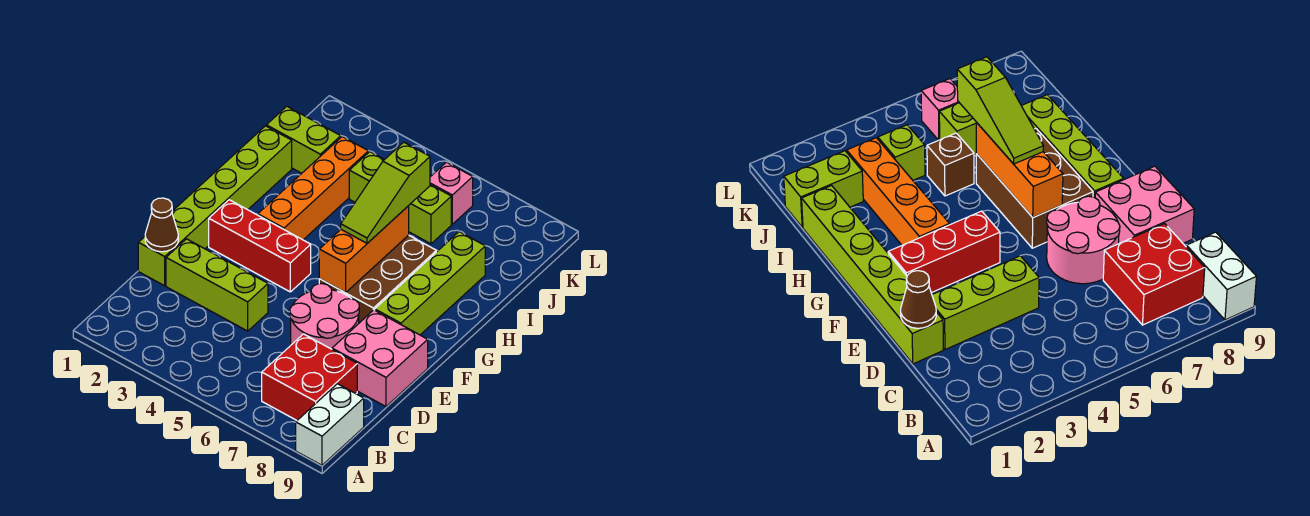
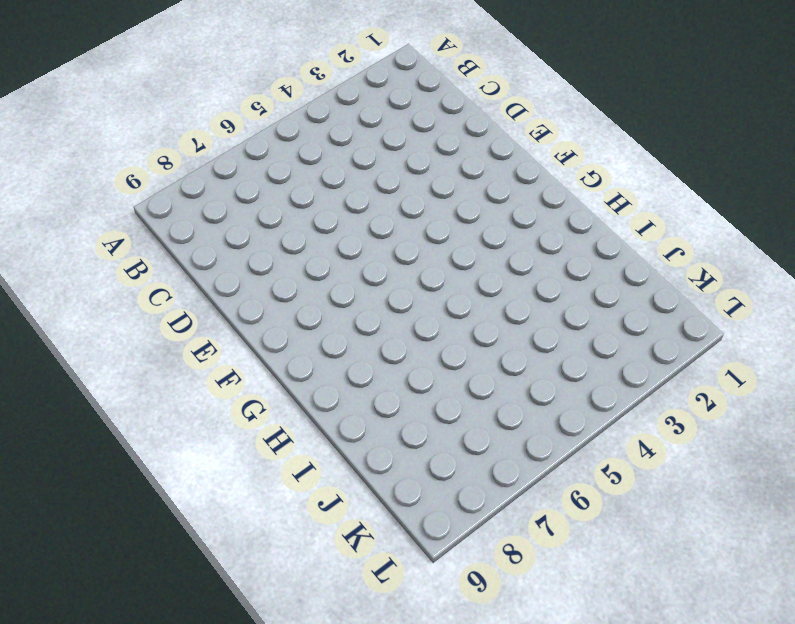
none -> white brick A9:B9 level 1
none -> red brick B7:C8 level 1
none -> lime brick D1:I1 level 1

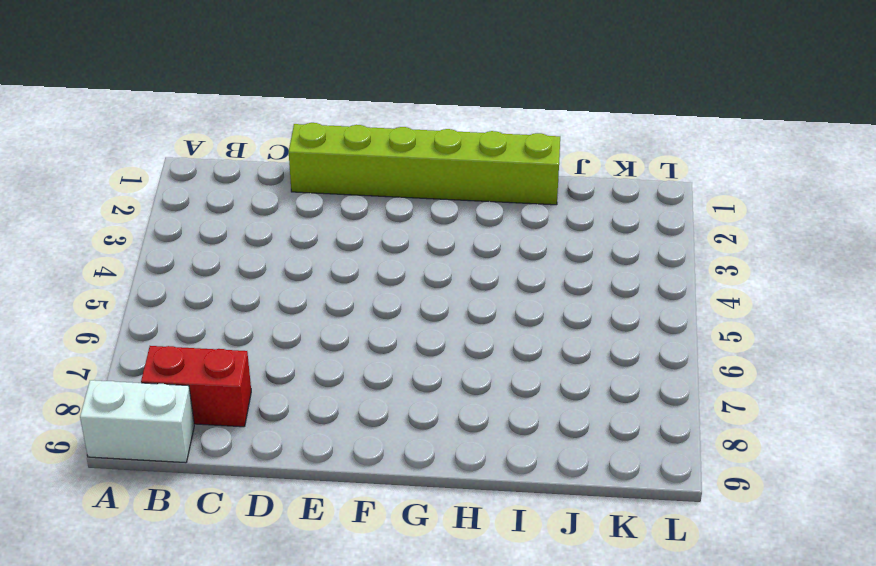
red brick B8:C8 level 1 -> red brick B7:C8 level 1
none -> lime brick D2:D4 level 1
none -> pink round brick D6:E7 level 1
none -> pink brick D8:E9 level 1

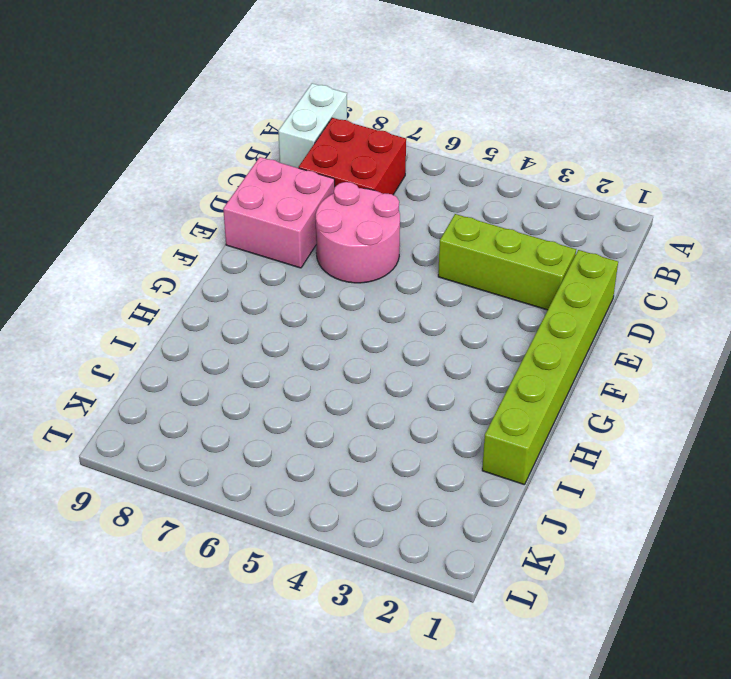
none -> red brick F2:F4 level 1
none -> brown brick F6:H7 level 1
none -> lime brick F8:I8 level 1

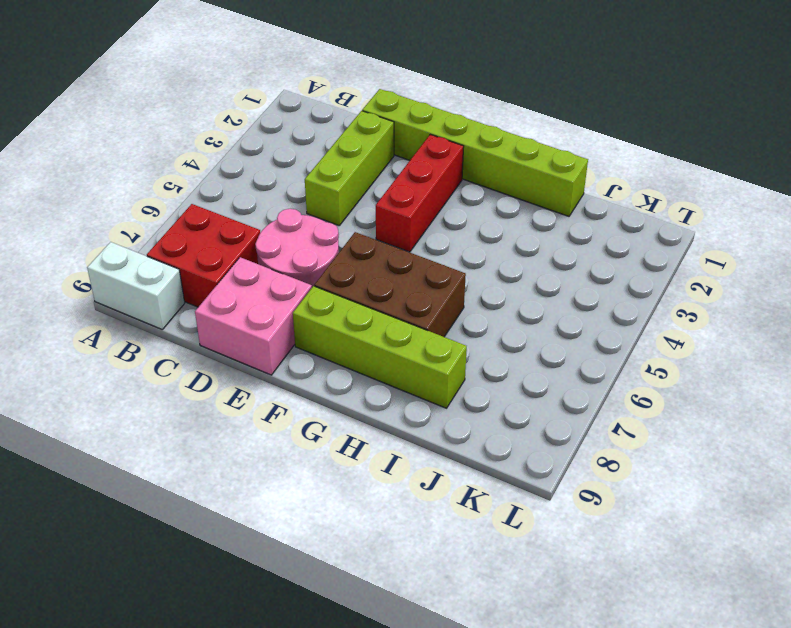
none -> orange brick G3:J3 level 1
none -> brown brick I5 level 1
none -> lime brick J1:J2 level 1

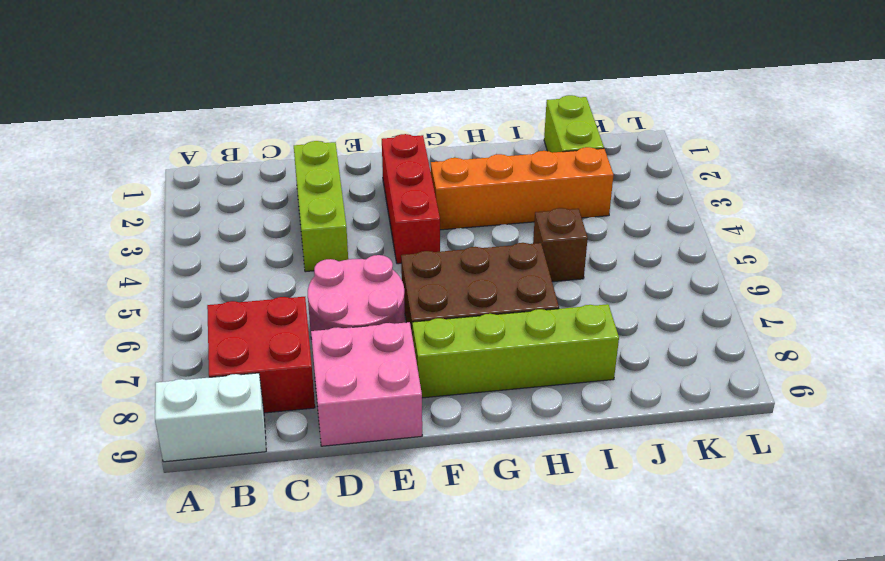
none -> lime brick D1:I1 level 1
none -> lime brick J4 level 1
none -> lime brick J6 level 1

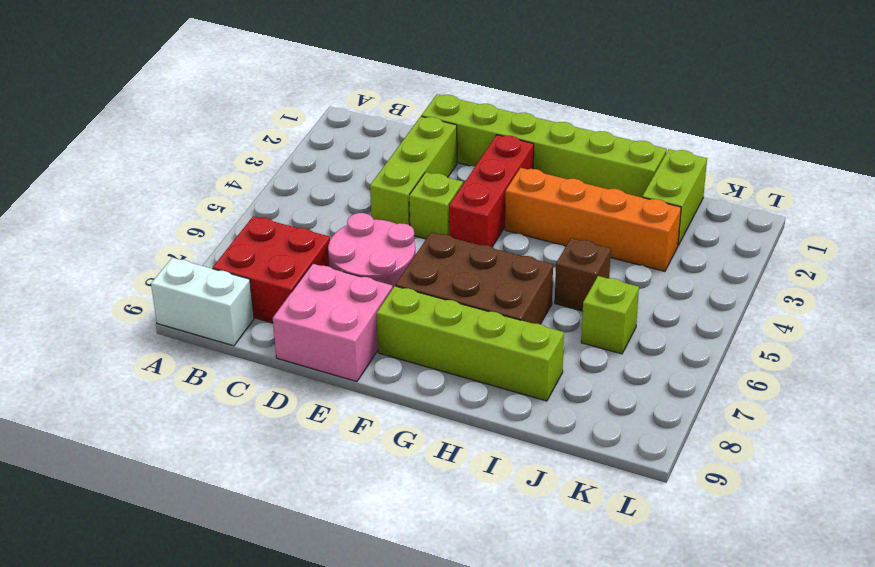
lime brick E4 level 1 -> lime brick J4 level 1
none -> pink brick K6 level 1
none -> brown cone D1 level 2
none -> orange brick F6:H6 level 2

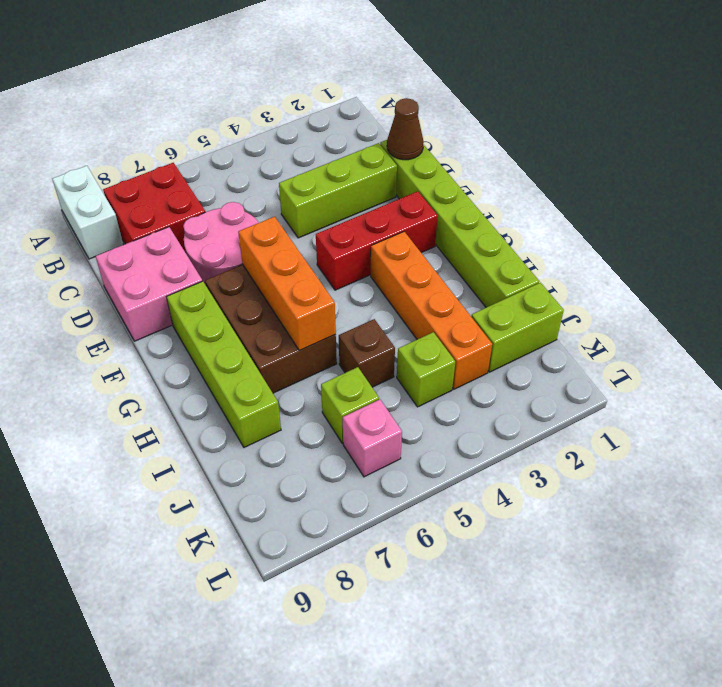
none -> lime slope G6:I6 level 3 top I

